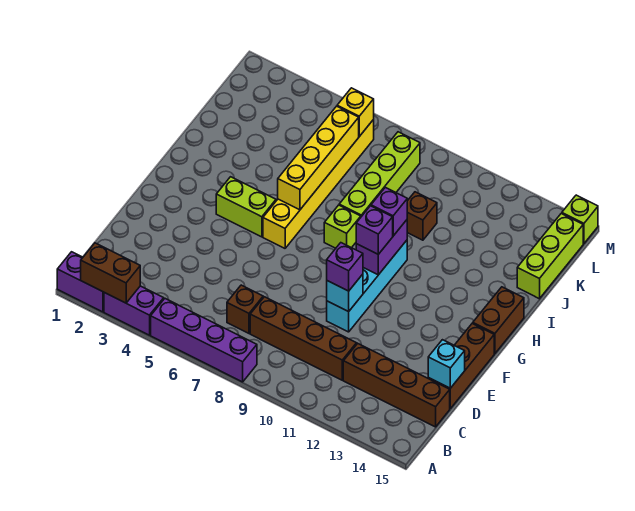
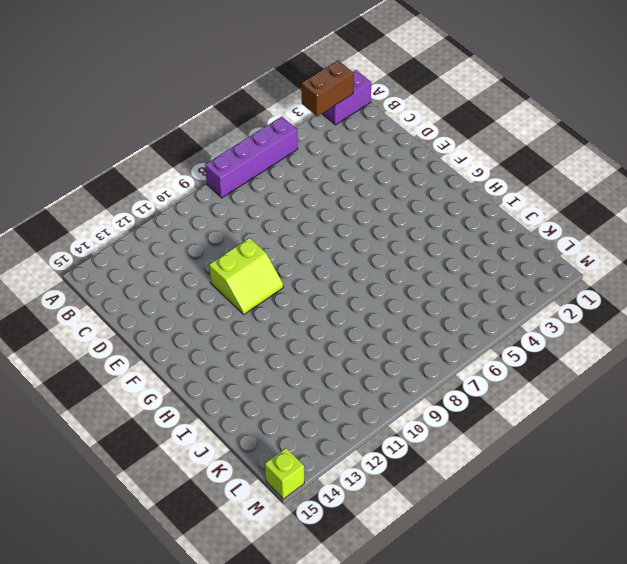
lime slope E10:F11 level 1 top E -> cyan brick E10:H10 level 1
none -> purple brick A3:A4 level 1
none -> brown brick C7 level 1
none -> brown brick C8:C11 level 1

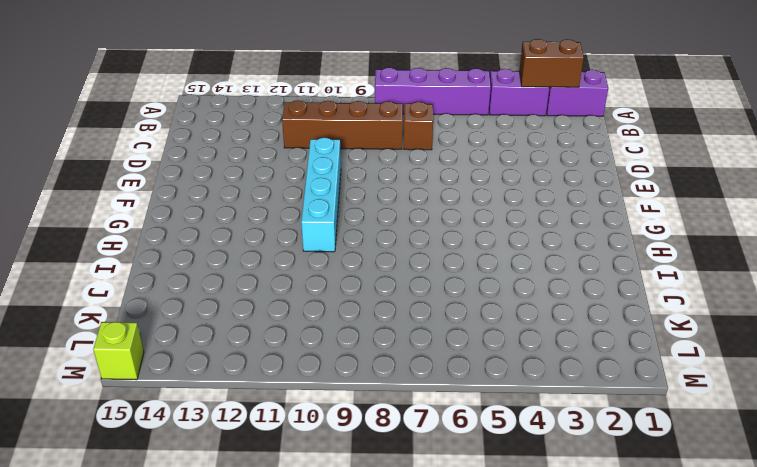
none -> brown brick C12:C15 level 1
none -> brown brick D15:F15 level 1
none -> lime brick G4:G5 level 1

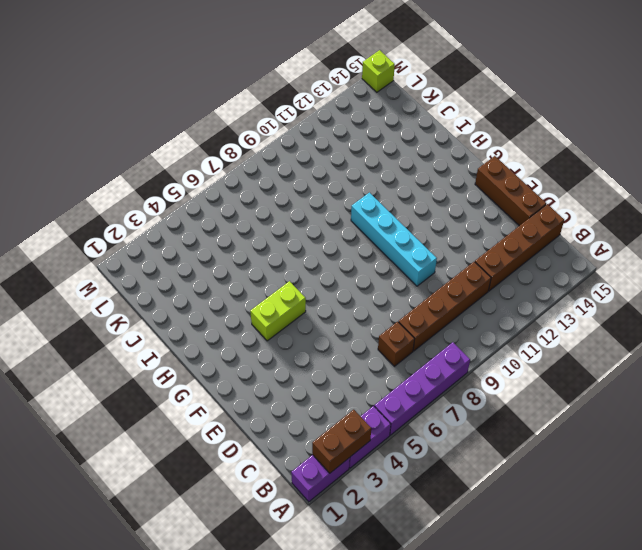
none -> yellow brick G6:L6 level 1
none -> brown brick G15:H15 level 1
none -> lime brick H8 level 1

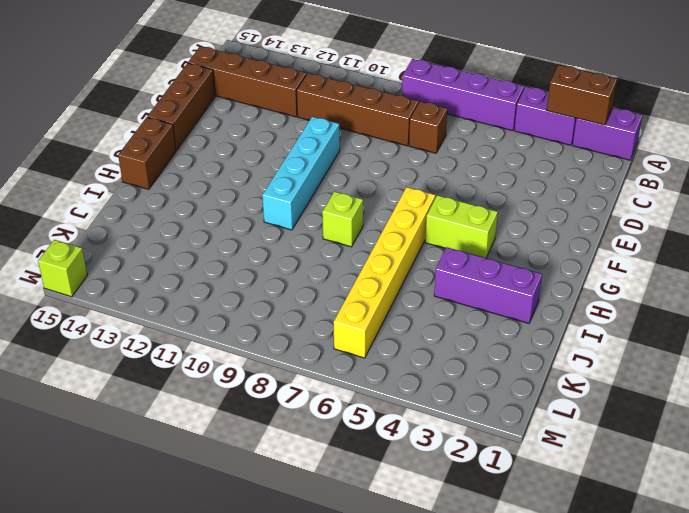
purple brick I2:I4 level 1 -> none
none -> lime brick I8:L8 level 1
none -> brown brick J10 level 1
none -> lime brick J15:L15 level 1

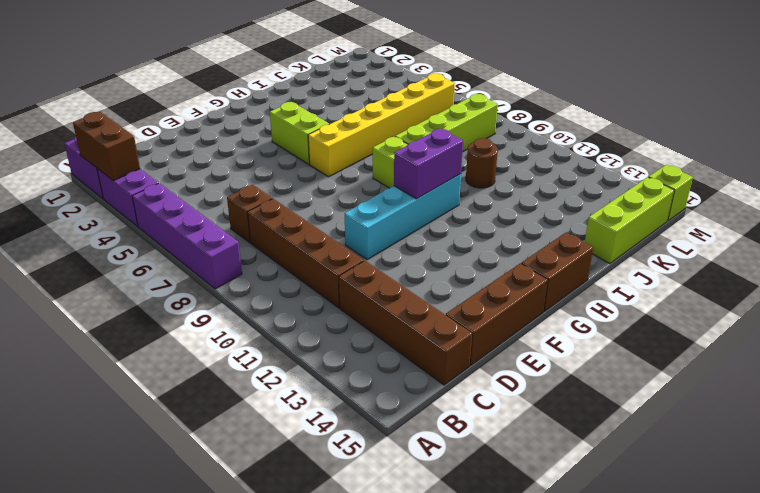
brown round brick J10 level 1 -> brown brick J10 level 1
none -> cyan brick D15 level 2
none -> cyan brick E10 level 2
none -> yellow brick H6:K6 level 2

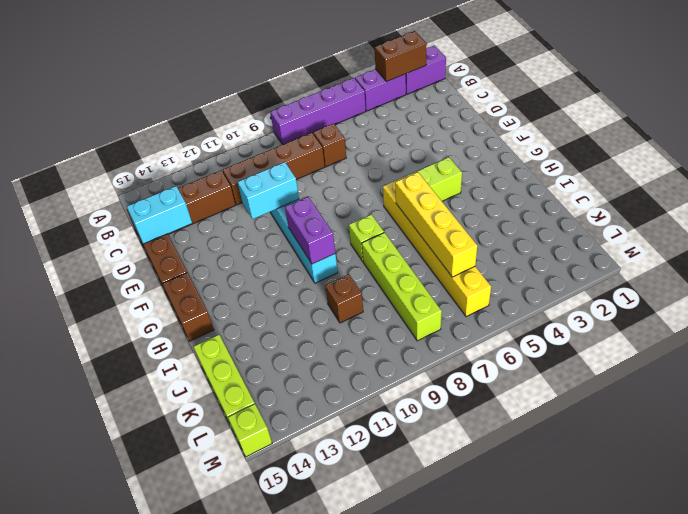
cyan brick D14:D15 level 2 -> cyan brick D15 level 2
cyan brick E10:E11 level 2 -> cyan brick E10 level 2
none -> yellow brick L6 level 2
none -> purple brick E10 level 3
none -> purple brick G10 level 3

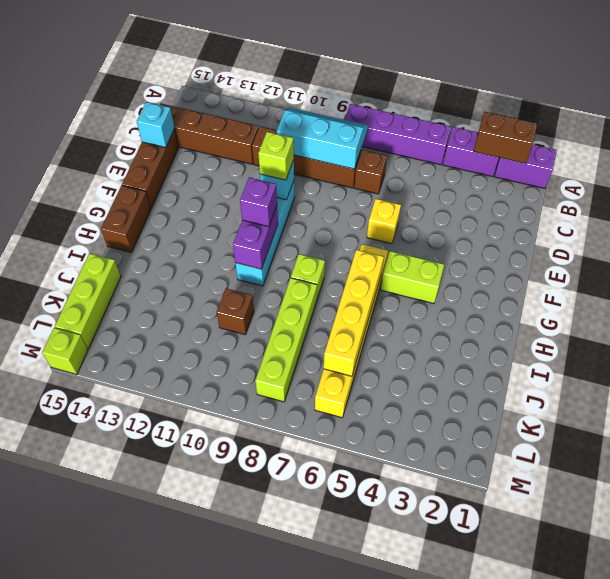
cyan slope B8:C10 level 2 top C -> none
yellow brick E6 level 1 -> yellow brick L6 level 2
lime brick E10 level 3 -> purple brick E10 level 3
none -> purple brick H10 level 3

